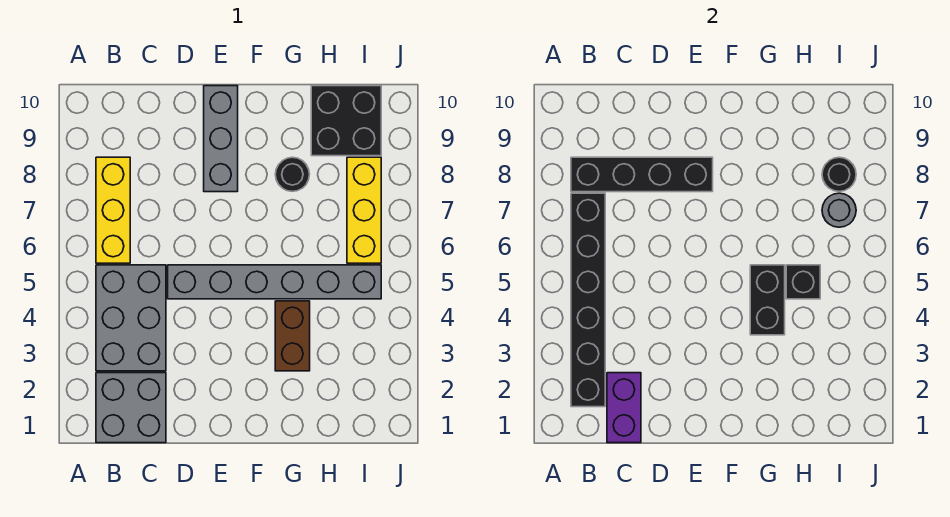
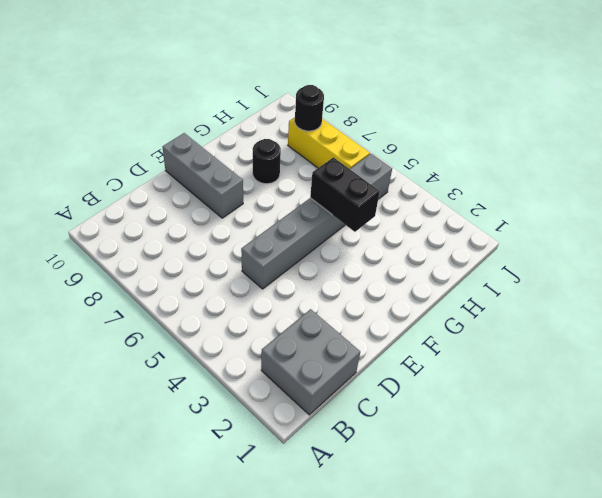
none -> grey brick B3:C5 level 1
none -> yellow brick B6:B8 level 1
none -> brown brick G3:G4 level 1

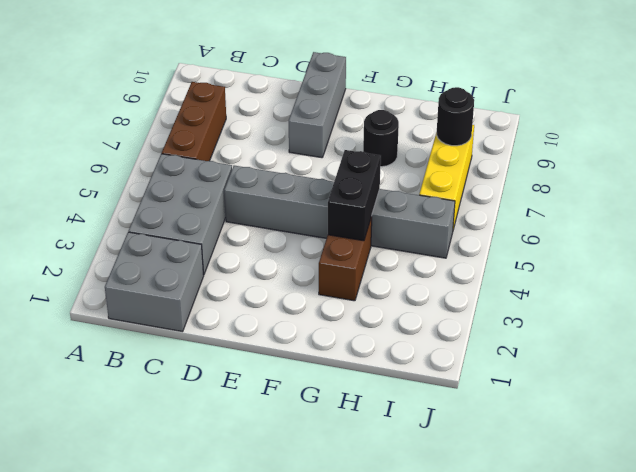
brown brick B6:B8 level 1 -> yellow brick B6:B8 level 1
none -> black brick H9:I10 level 1
none -> black brick B2:B7 level 2
none -> black brick B8:E8 level 2

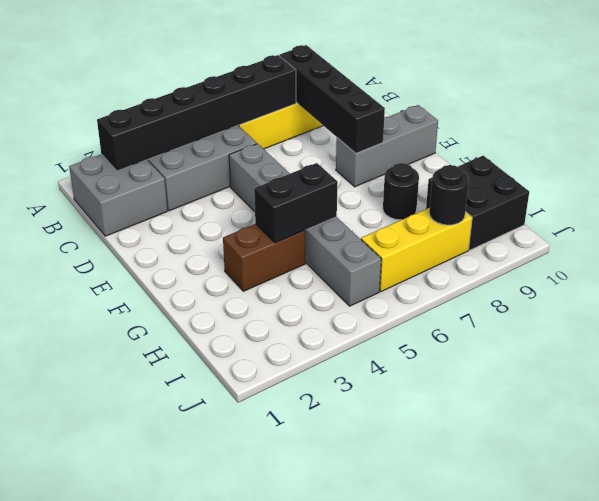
none -> purple brick C1:C2 level 2
none -> black brick H5 level 2
none -> grey round brick I7 level 2

